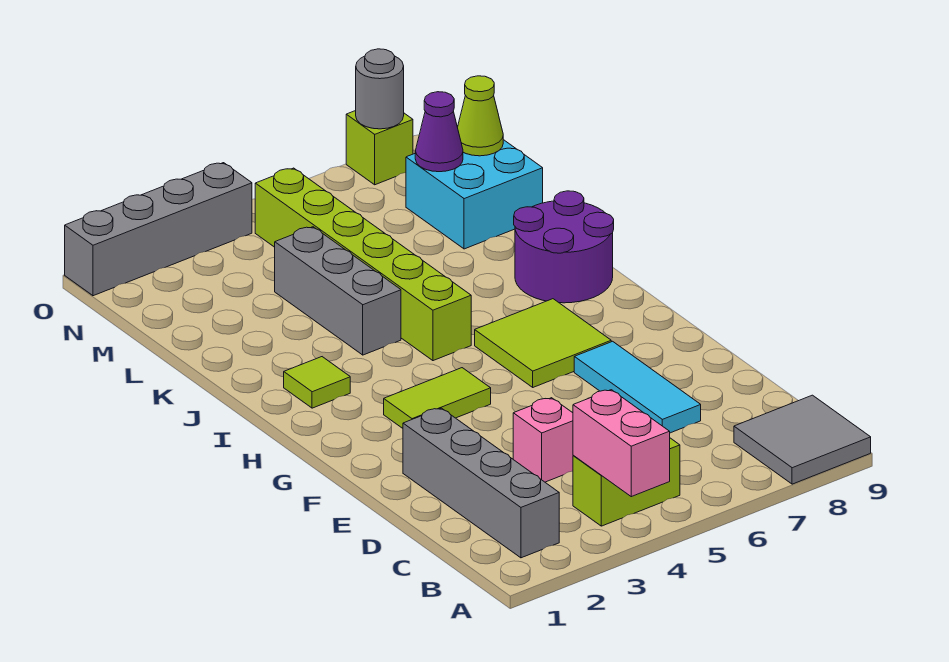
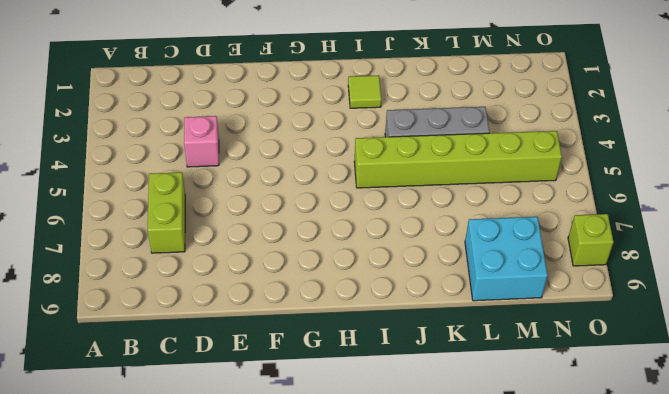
lime brick C6:C7 level 1 -> lime brick B4:B5 level 1
none -> grey tile A8:B9 level 1
none -> grey brick B2:E2 level 1
none -> cyan tile D7:F7 level 1

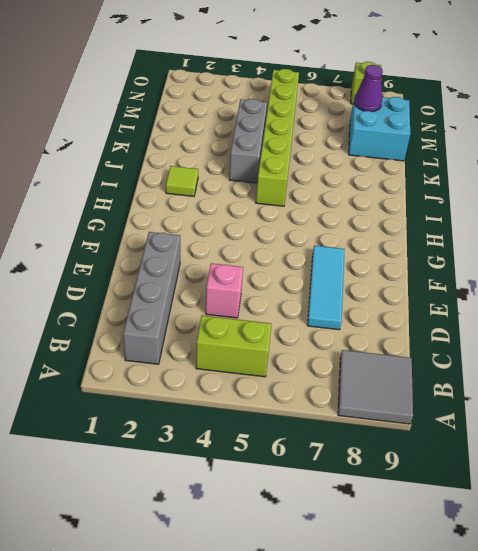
none -> lime tile G3:G4 level 1
none -> lime tile G6:H7 level 1
none -> purple round brick I8:J9 level 1

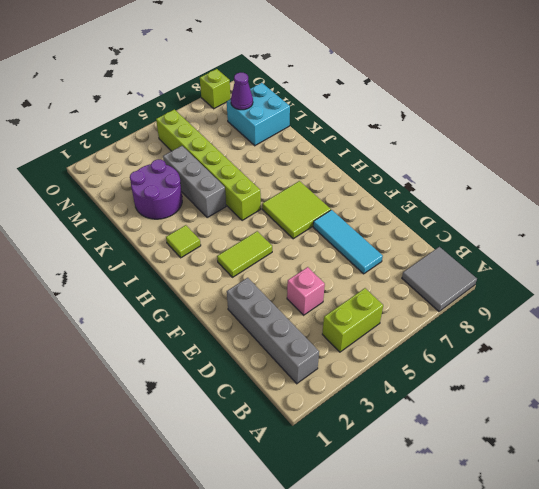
purple round brick K2:L3 level 1 -> purple round brick I8:J9 level 1
none -> grey brick O1:O4 level 1
none -> pink brick A4:B4 level 2
none -> lime cone M9 level 2

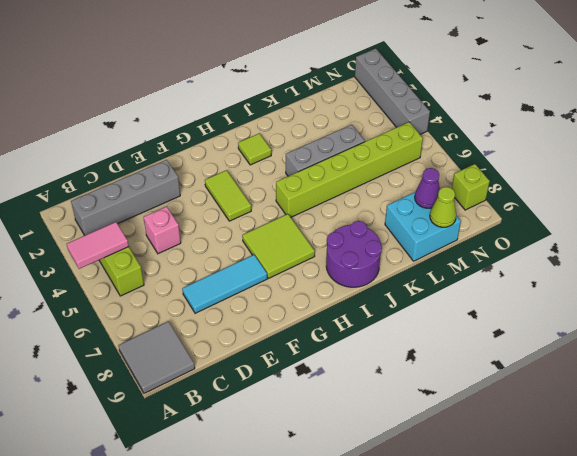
pink tile A4:B4 level 2 -> pink brick A4:B4 level 2
none -> grey round brick O8 level 2

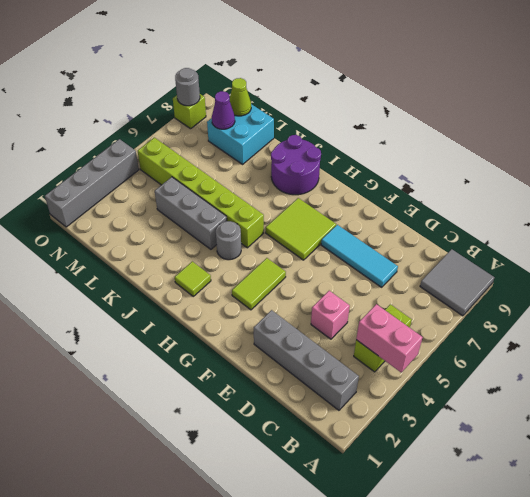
grey round brick I4 level 1 -> none

